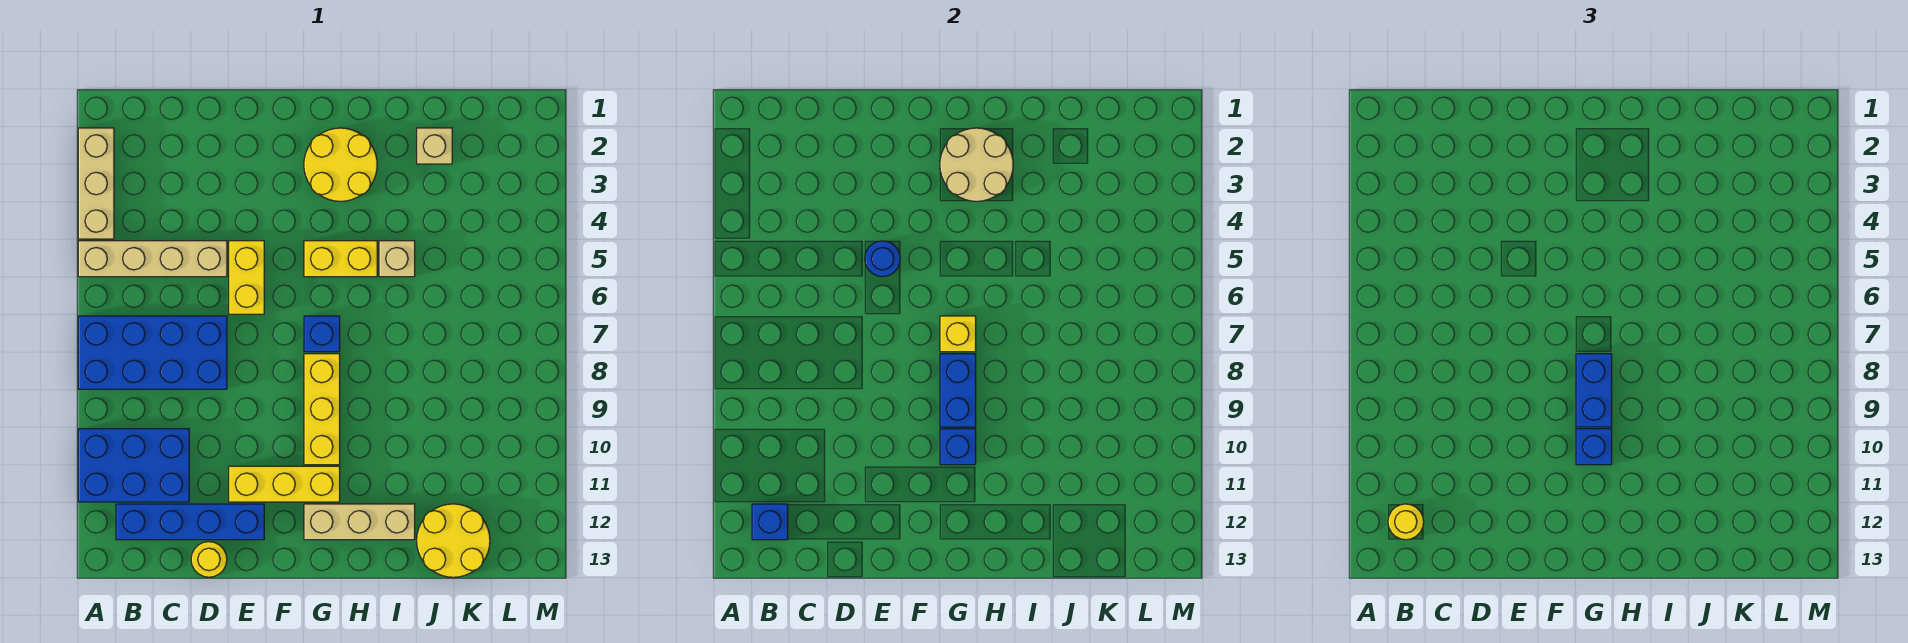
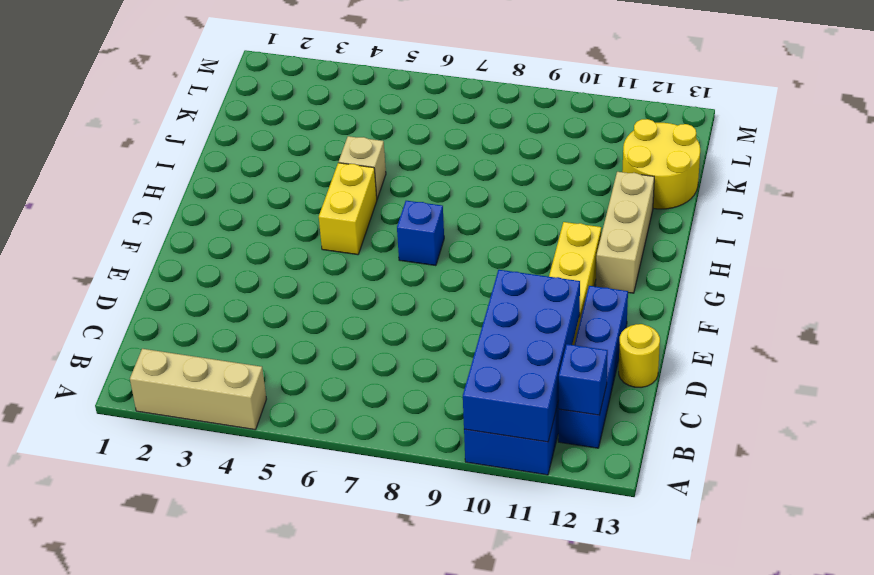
blue brick A10:D11 level 2 -> blue brick A7:D8 level 1
none -> tan brick A5:D5 level 1
none -> yellow brick E5:E6 level 1
none -> yellow round brick G2:H3 level 1

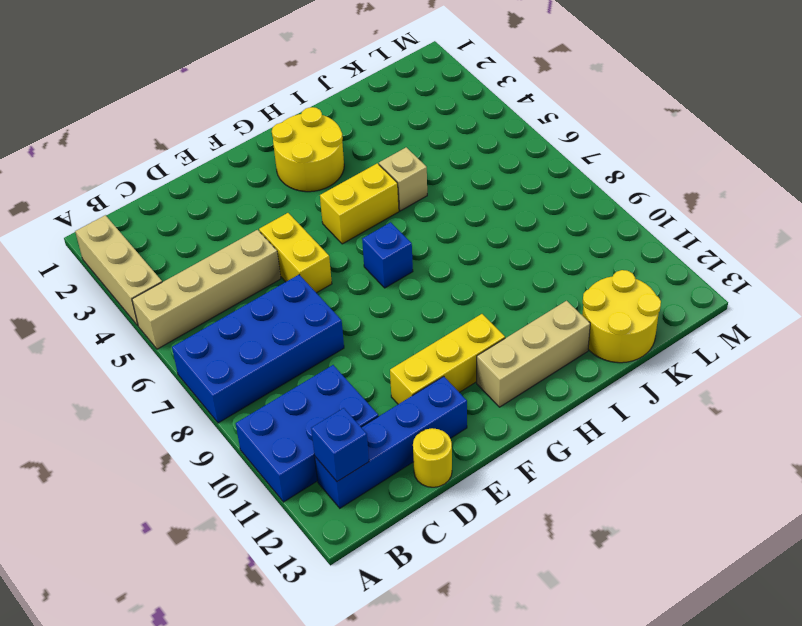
none -> yellow brick G8:G10 level 1
none -> tan brick J2 level 1
none -> blue round brick E5 level 2

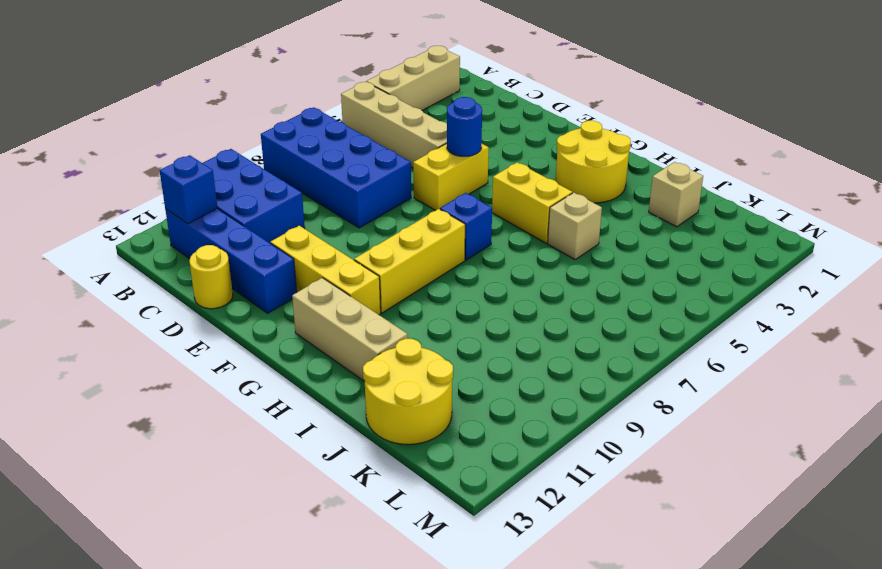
none -> tan round brick G2:H3 level 2
none -> yellow brick G7 level 2
none -> blue brick G8:G9 level 2

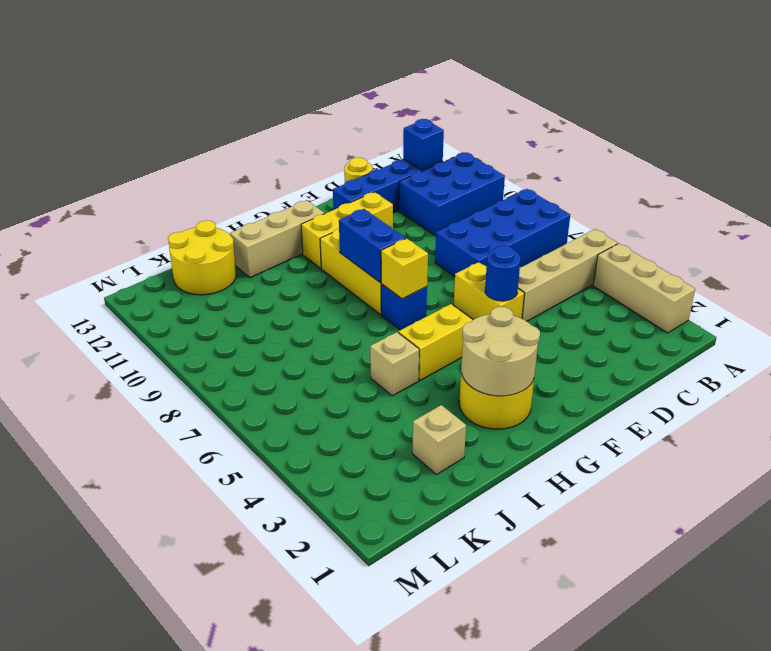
none -> blue brick G10 level 2
none -> yellow round brick B12 level 3
none -> blue brick G8:G9 level 3

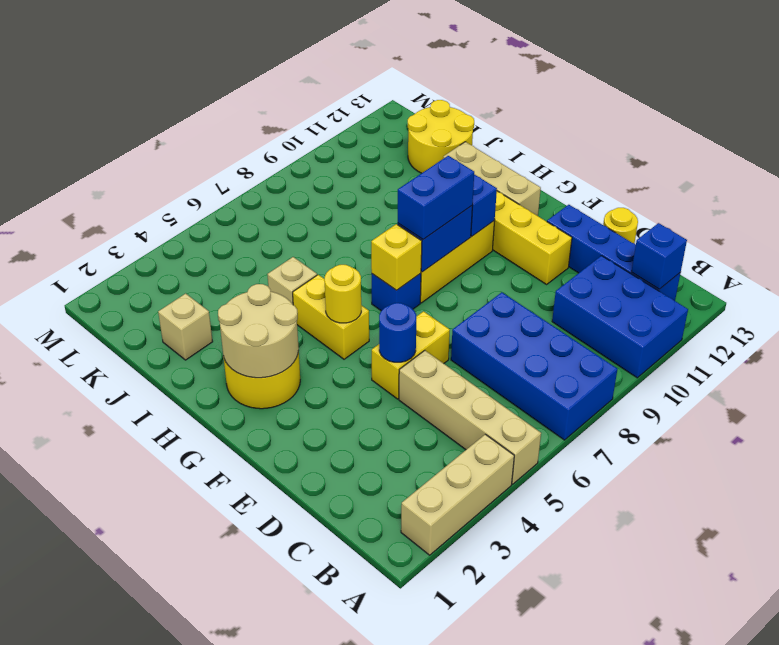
yellow round brick G5 level 2 -> yellow round brick B12 level 3
none -> blue brick G10 level 3

